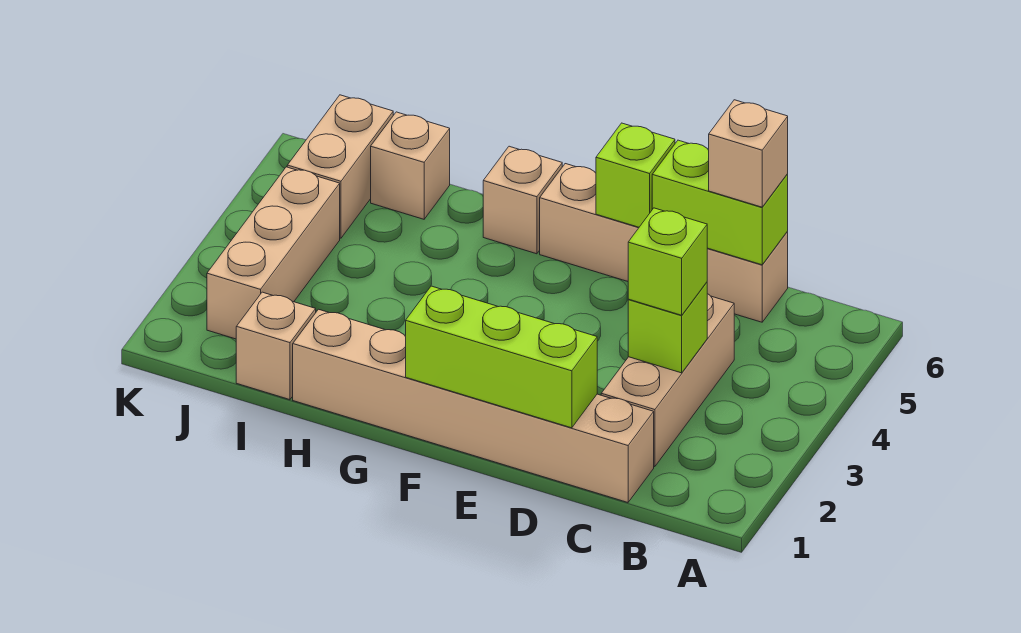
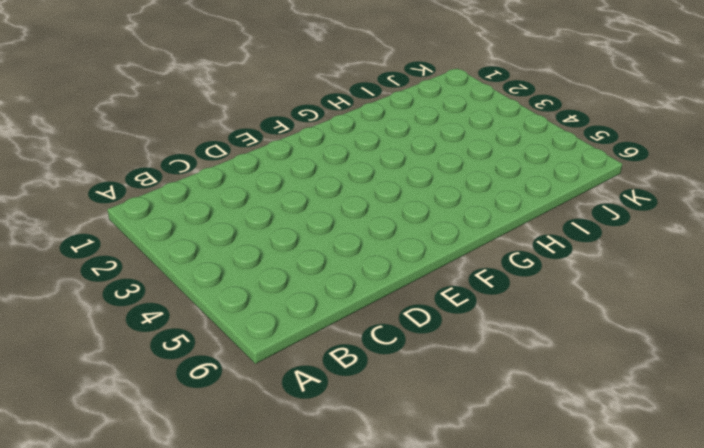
none -> tan brick C1:H1 level 1
none -> tan brick C2:C4 level 1
none -> tan brick C6:F6 level 1

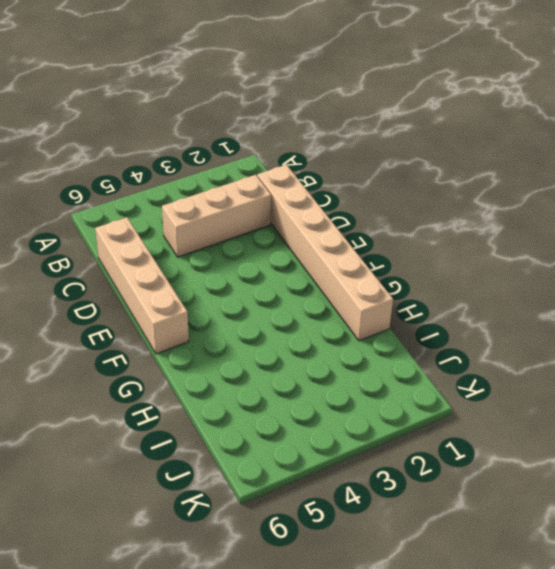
none -> tan brick G6 level 1
none -> tan brick I1 level 1
none -> tan brick I6 level 1

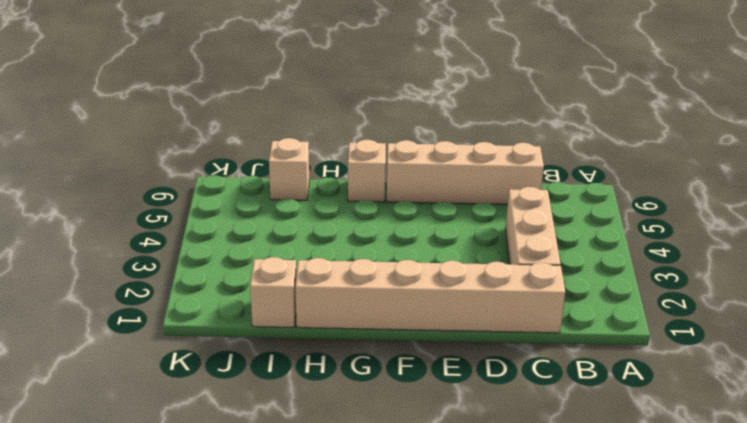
none -> tan brick J2:J4 level 1
none -> tan brick J5:J6 level 1
none -> lime brick C3 level 2

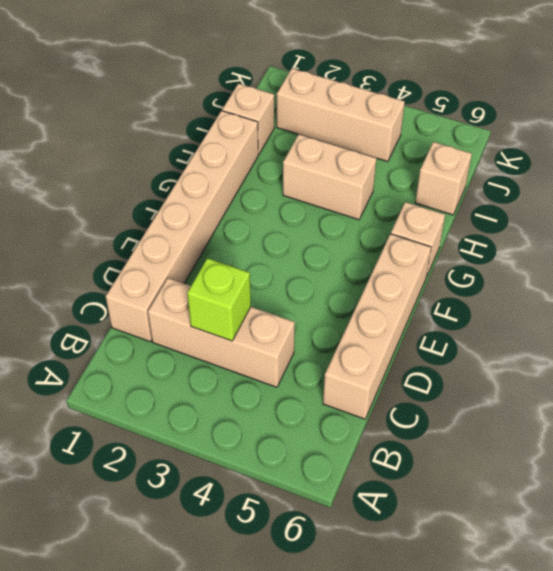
tan brick H3:H4 level 1 -> tan brick J5:J6 level 1
none -> lime brick C6:D6 level 2
none -> lime brick D1:F1 level 2
none -> lime brick E6 level 2

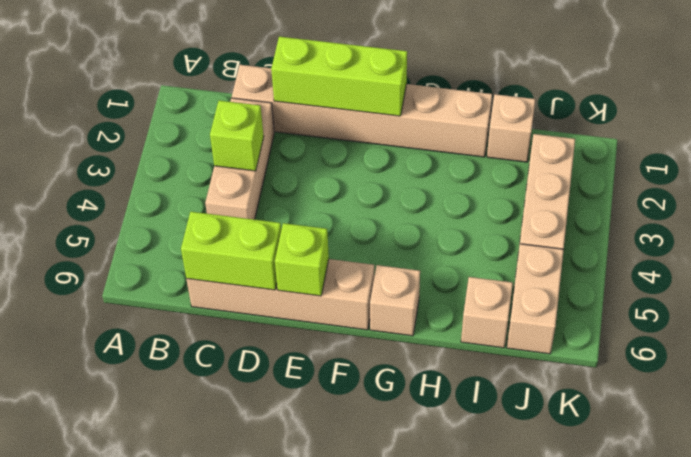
none -> lime brick C3 level 3
none -> tan brick C6 level 3

